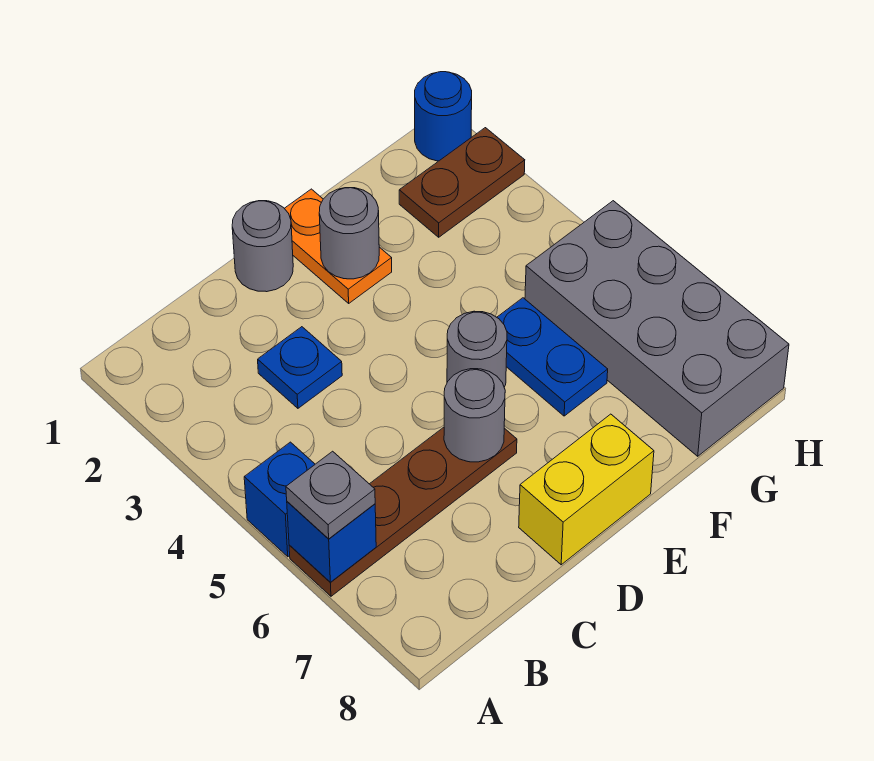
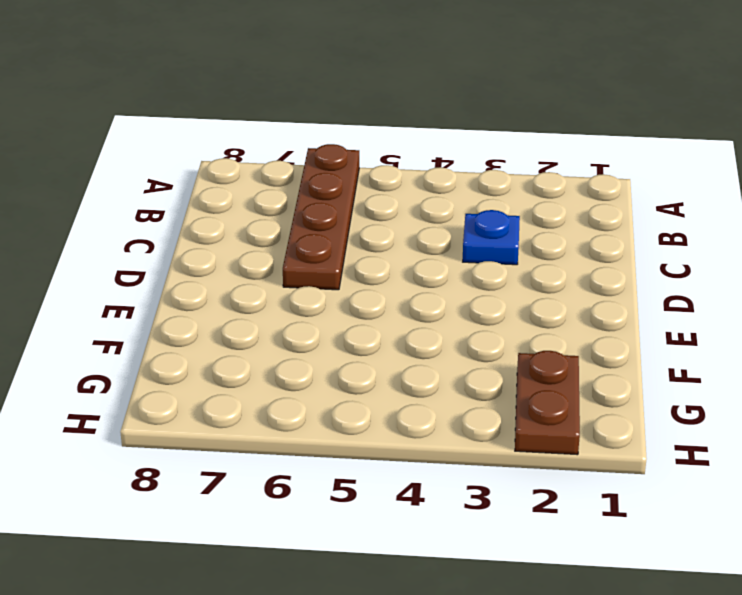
none -> blue brick A5 level 1
none -> grey round brick D1 level 1
none -> yellow brick D8:E8 level 1

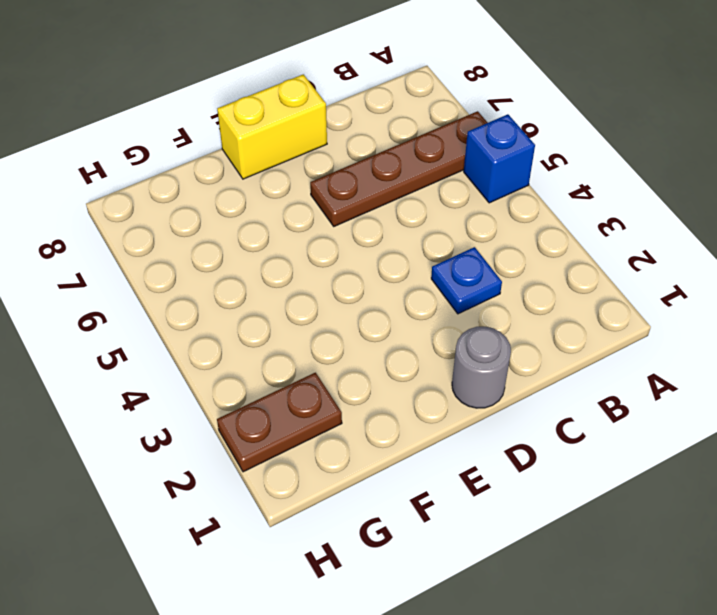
none -> orange plate E1:E2 level 1
none -> grey round brick E5 level 1
none -> blue plate F5:F6 level 1

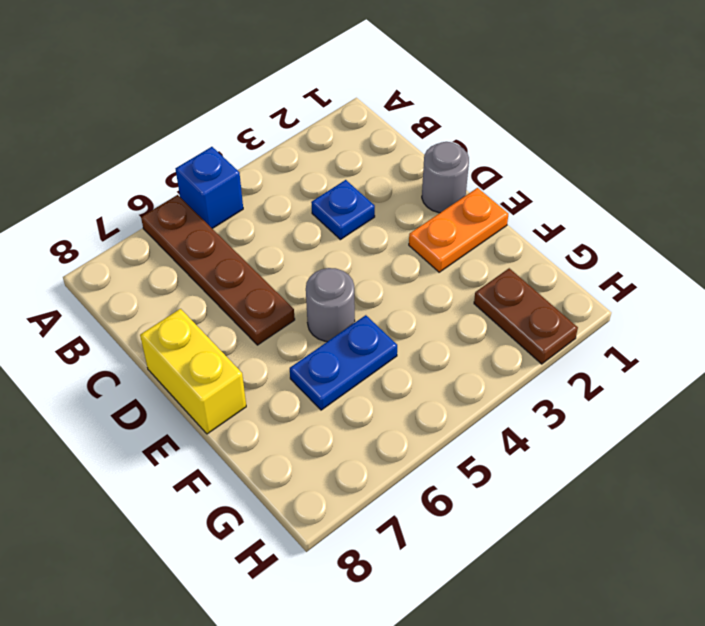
none -> grey brick G5:H8 level 1
none -> blue round brick H1 level 1
none -> blue brick A6 level 2

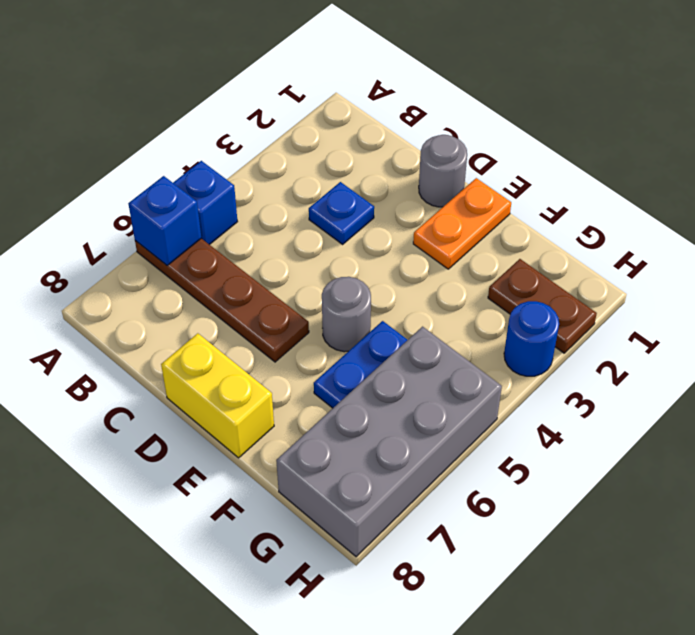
blue round brick H3 level 1 -> blue round brick H1 level 1
none -> grey round brick D6 level 2
none -> grey round brick E2 level 2
none -> grey plate A6 level 3

